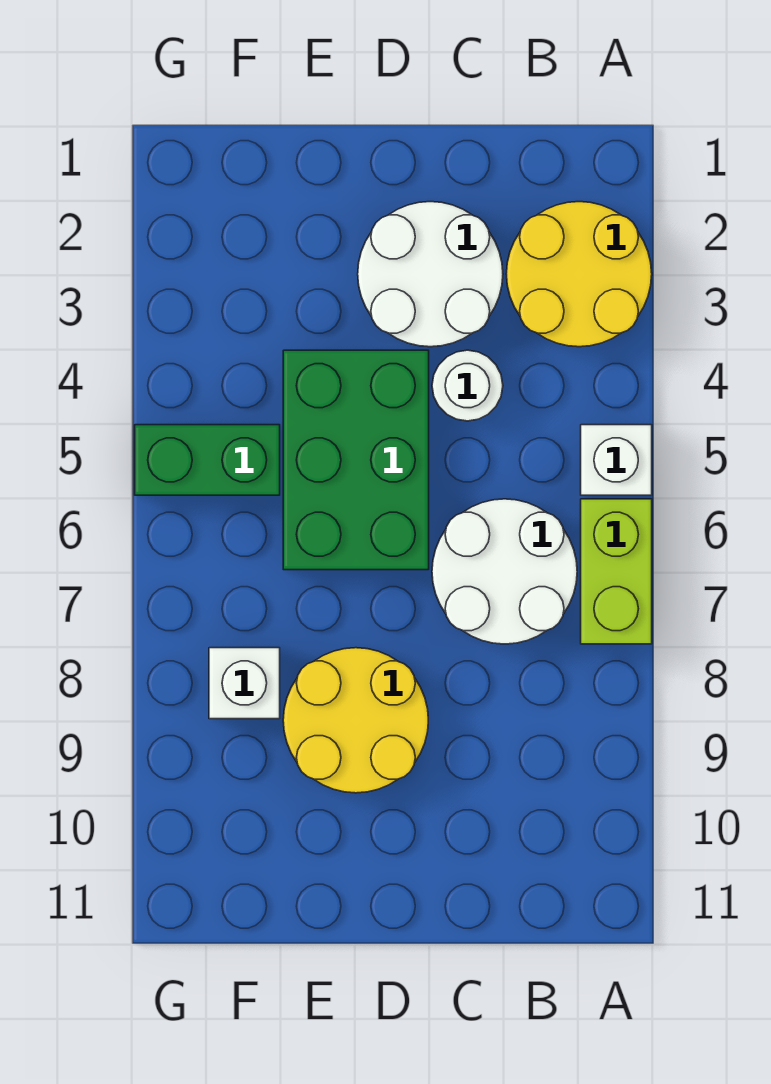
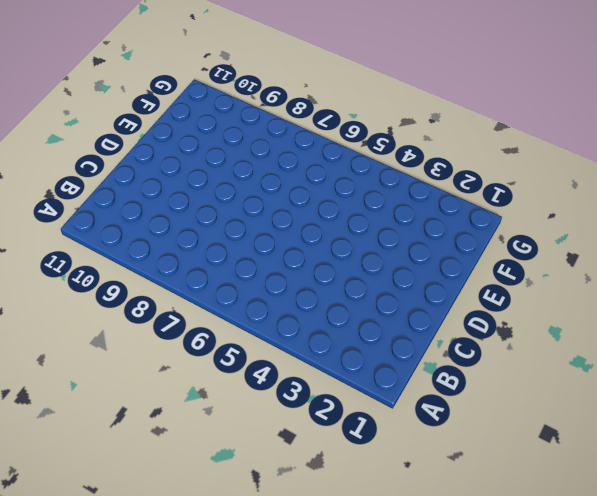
none -> yellow round brick A2:B3 level 1
none -> white brick A5 level 1

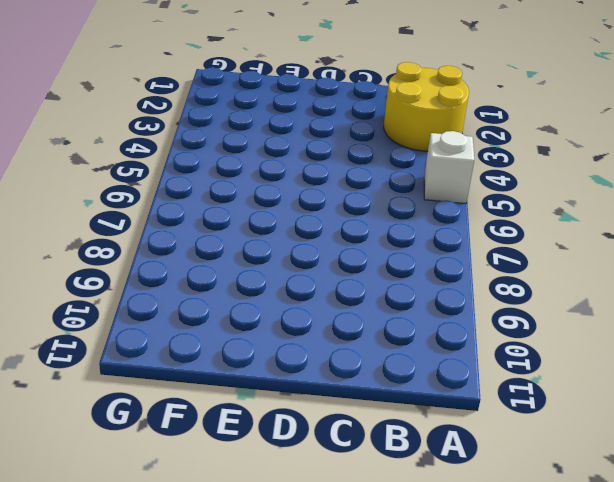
none -> lime brick A6:A7 level 1
none -> white round brick B6:C7 level 1

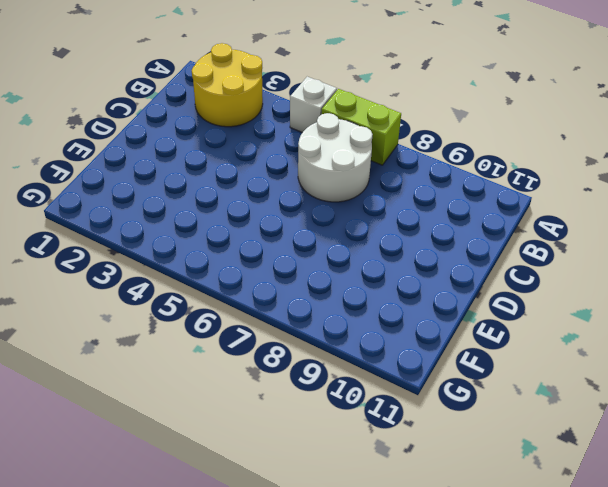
none -> white round brick C2:D3 level 1
none -> white round brick C4 level 1

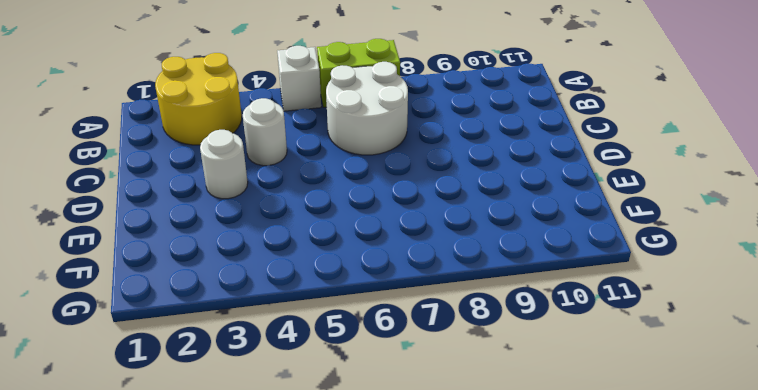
white round brick D3 level 1 -> white round brick C2:D3 level 1
none -> green brick D4:E6 level 1
none -> yellow round brick D8:E9 level 1

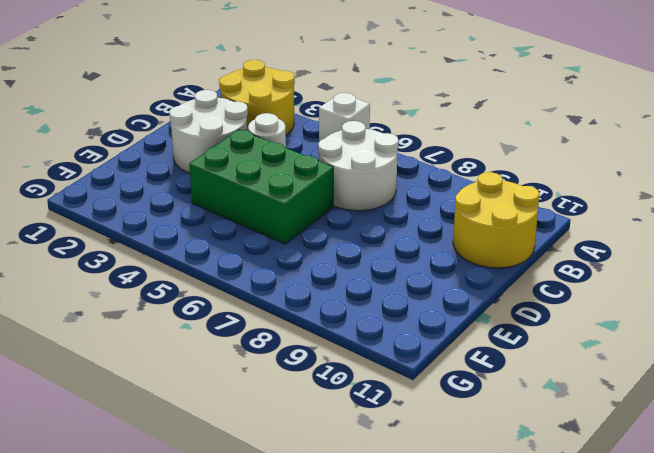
yellow round brick B10:C11 level 1 -> yellow round brick D8:E9 level 1
none -> lime brick A6:A7 level 1
none -> green brick F5:G5 level 1

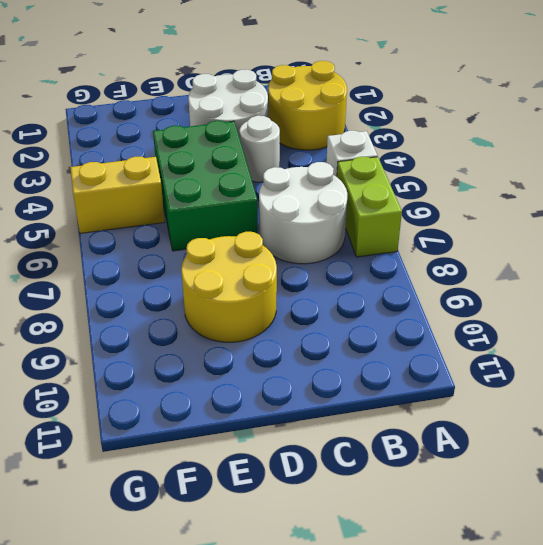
yellow brick F5:G5 level 1 -> green brick F5:G5 level 1
none -> white brick F8 level 1

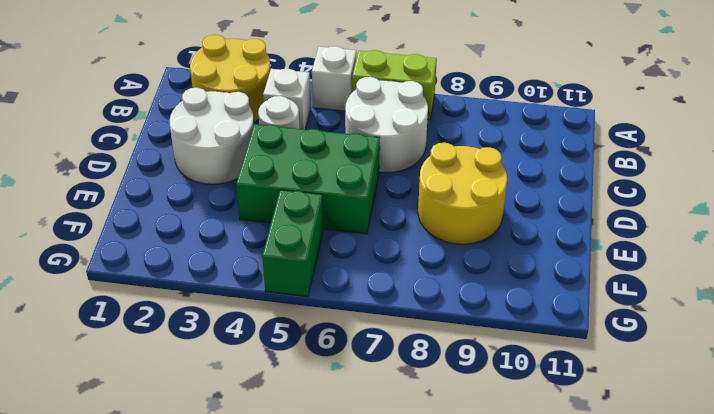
white brick B4 level 1 -> white brick F8 level 1

